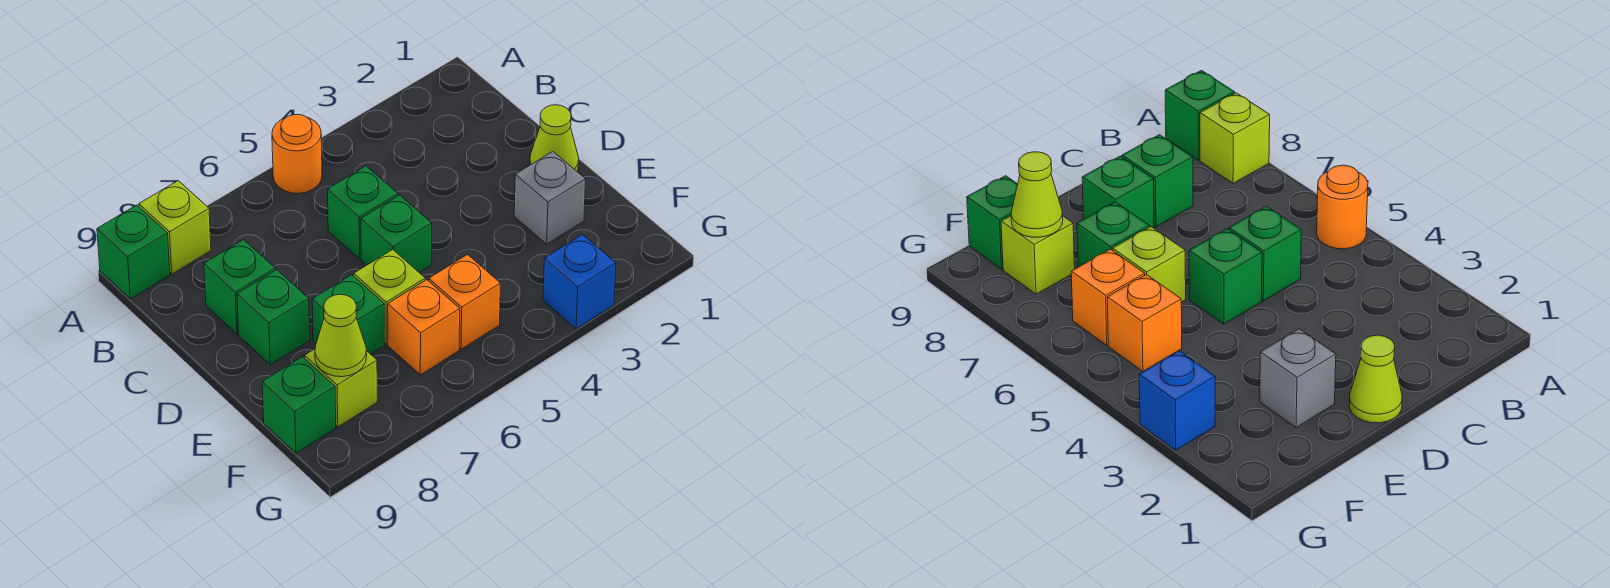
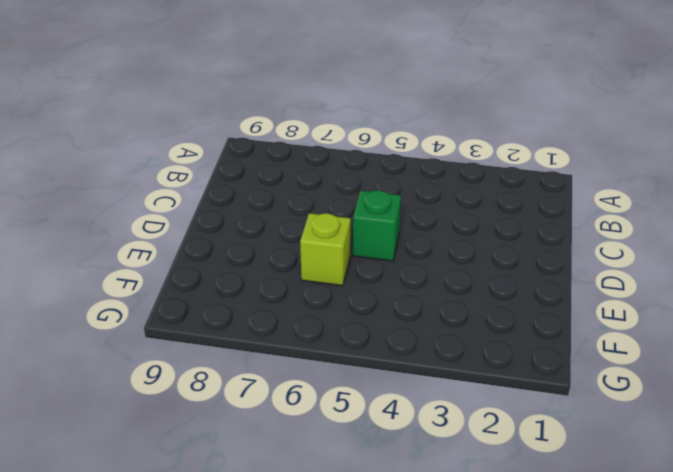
none -> orange round brick A5 level 1
none -> lime brick A8 level 1
none -> green brick A9 level 1

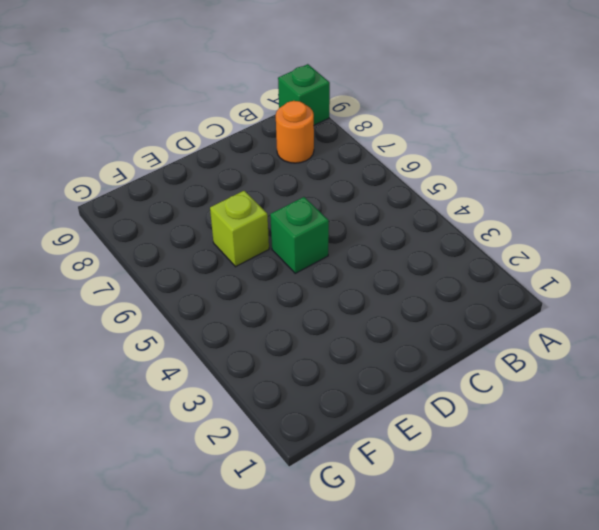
orange round brick B8 level 1 -> orange round brick A5 level 1
none -> lime brick A8 level 1
none -> green brick C5 level 1
none -> green brick C8 level 1

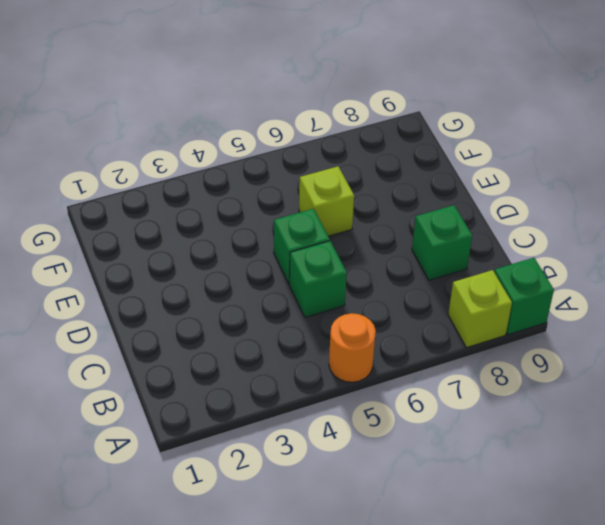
none -> lime cone D1 level 1
none -> green brick D8 level 1
none -> grey brick E2 level 1

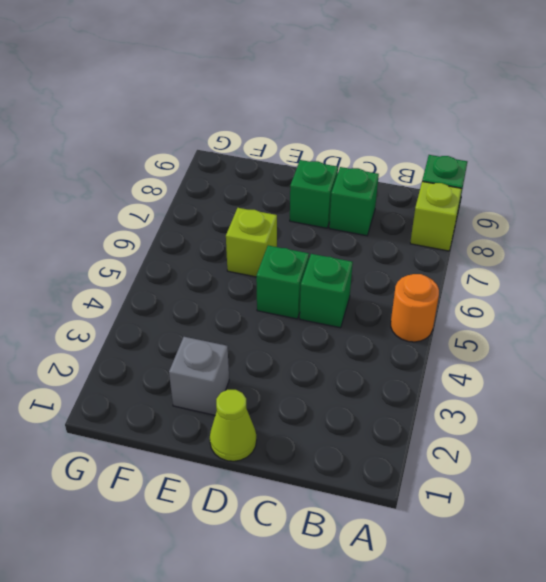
none -> green brick E7 level 1
none -> orange brick F5 level 1
none -> orange brick F6 level 1

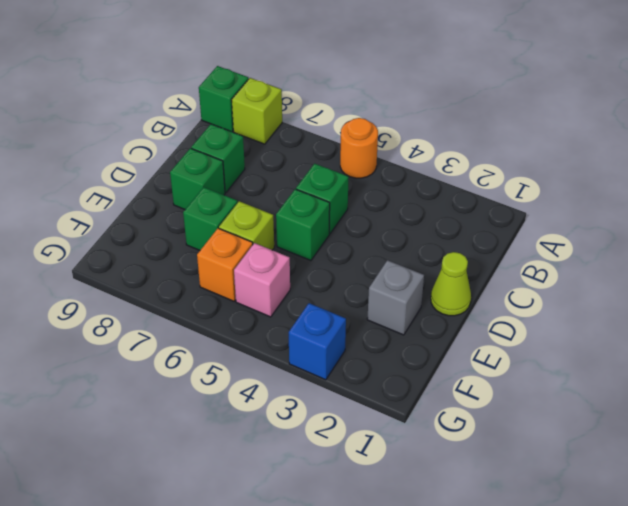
pink brick F5 level 1 -> orange brick F5 level 1
none -> lime brick F8 level 1
none -> green brick F9 level 1
none -> lime cone F8 level 2

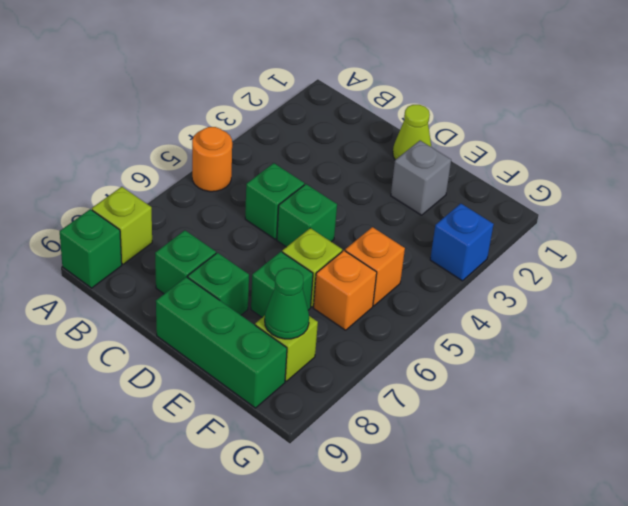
green brick D9:F9 level 1 -> green brick F9 level 1
green cone F8 level 2 -> lime cone F8 level 2

